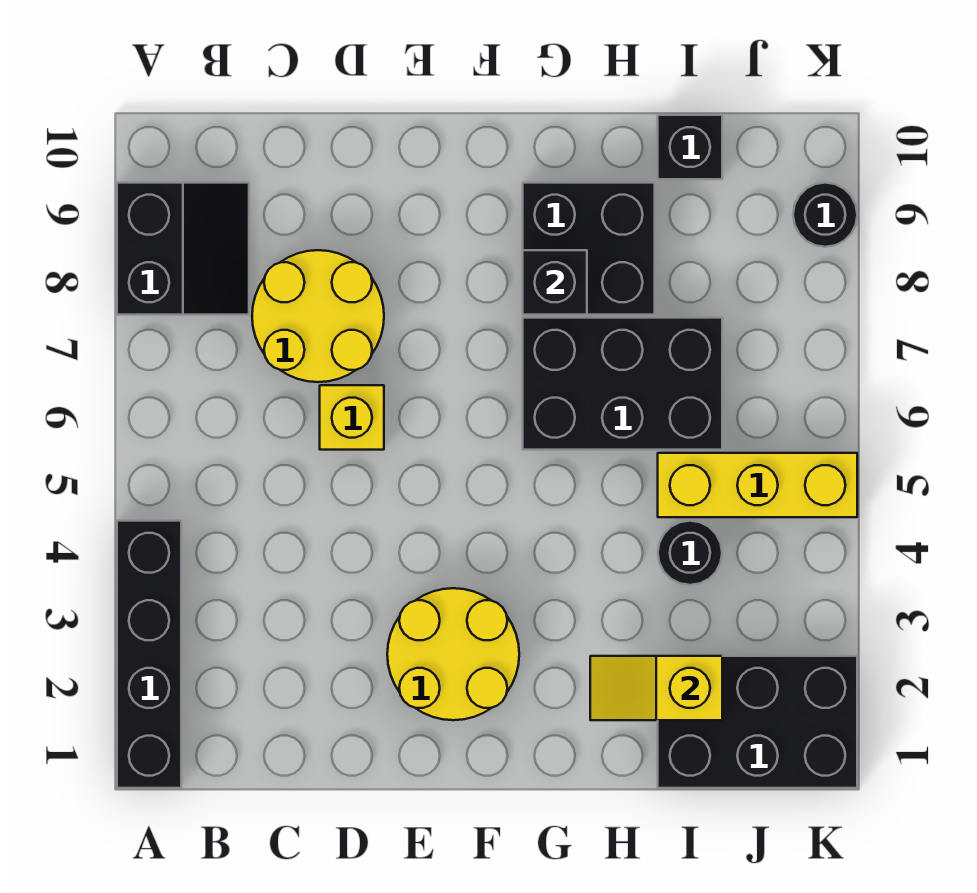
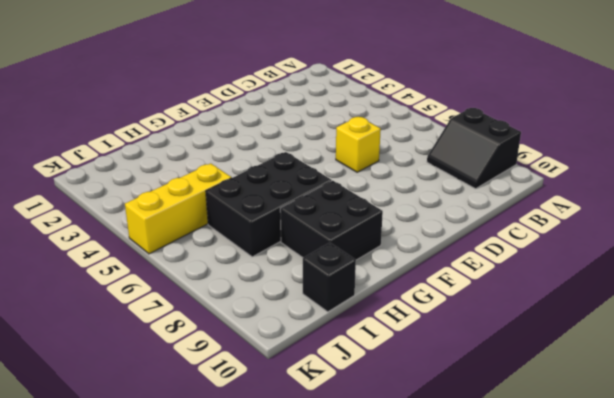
none -> black brick A1:A4 level 1
none -> yellow round brick C7:D8 level 1
none -> yellow round brick E2:F3 level 1

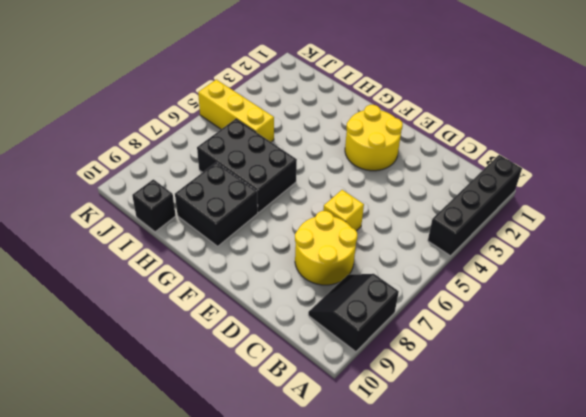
none -> black brick I1:K2 level 1
none -> black round brick I4 level 1
none -> black round brick K9 level 1

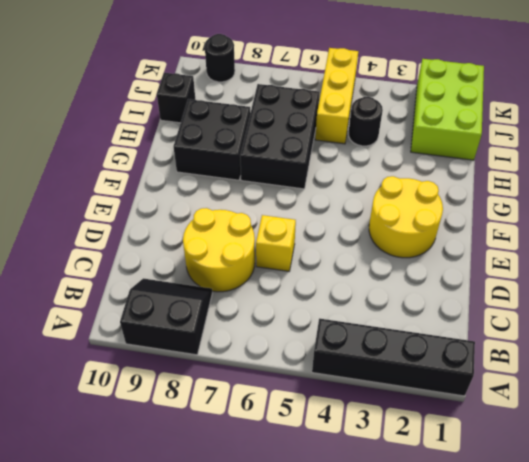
lime brick I1:K2 level 1 -> black brick I1:K2 level 1
none -> black brick G8 level 2
none -> yellow slope H2:I2 level 2 top I

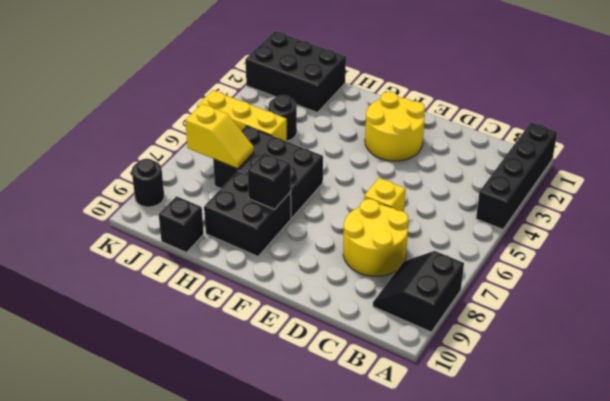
yellow slope I7:J7 level 2 top J -> yellow slope H2:I2 level 2 top I

